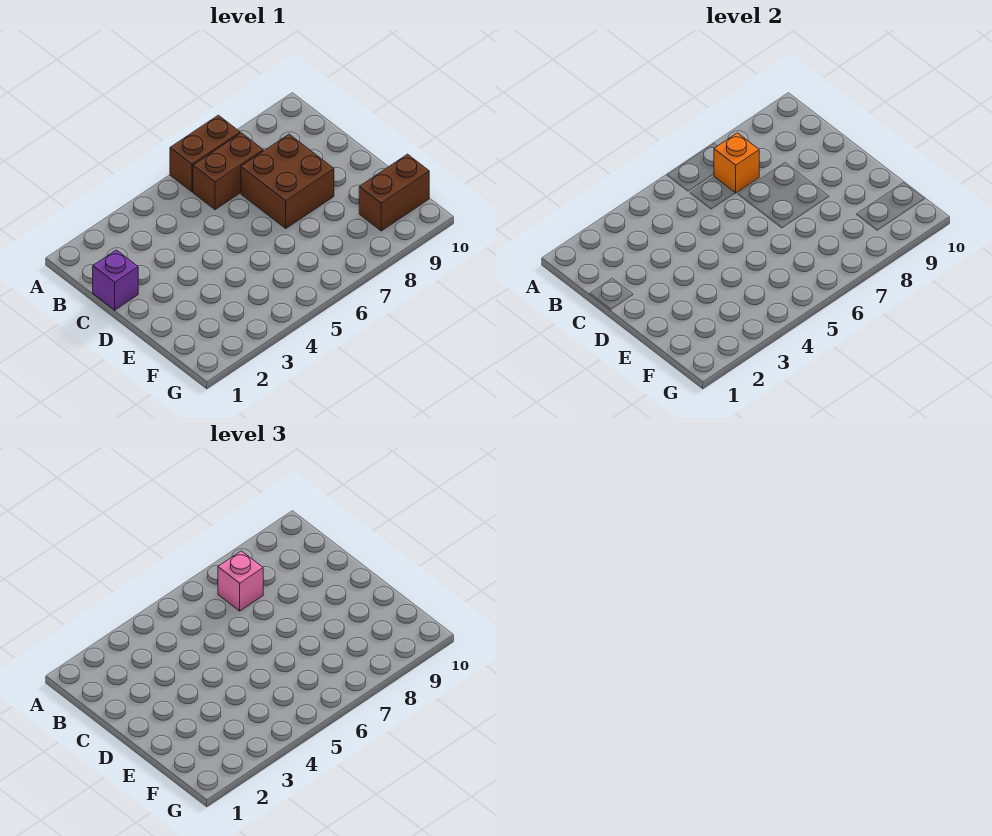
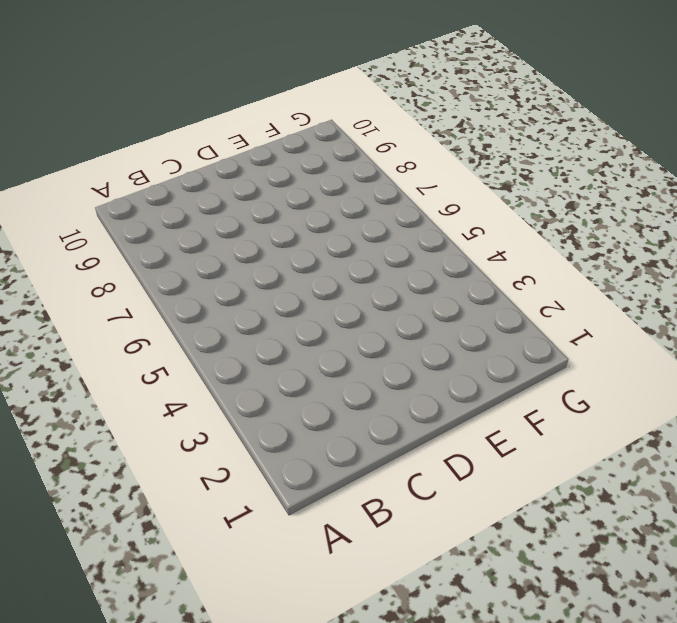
none -> brown brick A6:A7 level 1
none -> brown brick B6:B7 level 1

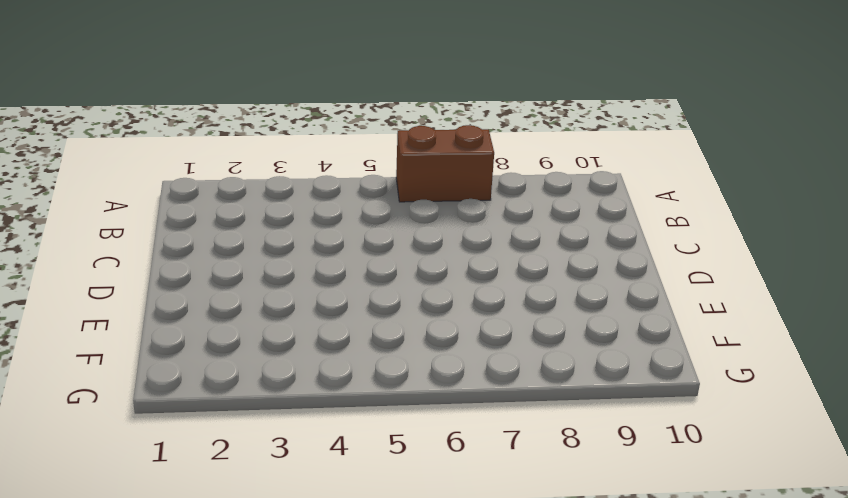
none -> brown brick B6:B7 level 1
none -> purple brick C1 level 1

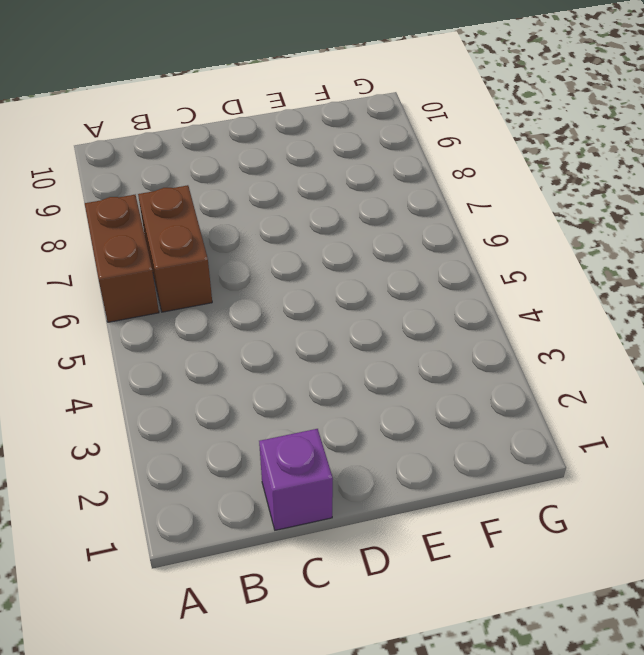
none -> brown brick C7:D8 level 1
none -> brown brick F9:F10 level 1

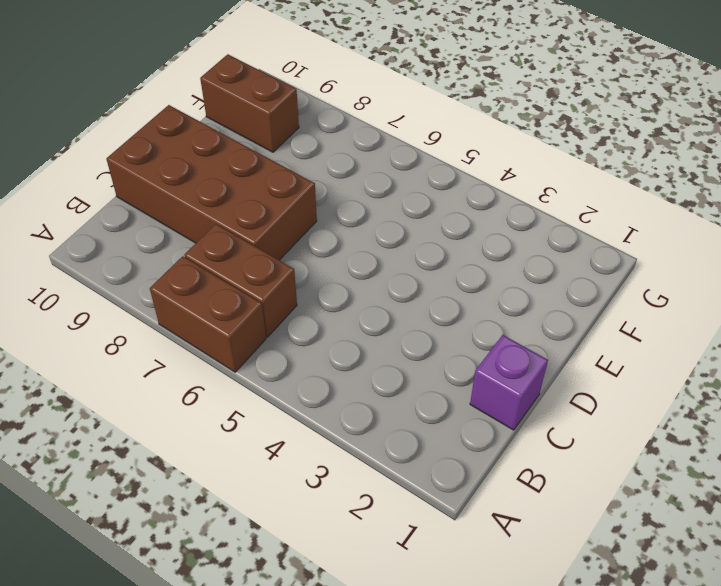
brown brick C7:D10 level 1 -> brown brick C7:D8 level 1
none -> orange brick B7 level 2
none -> pink brick B7 level 3

